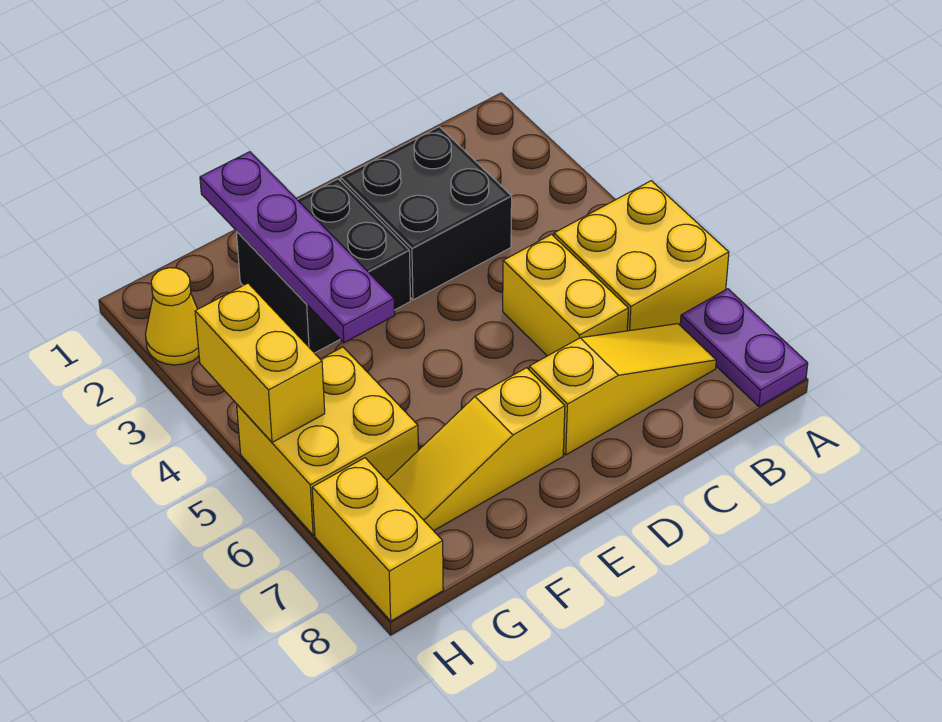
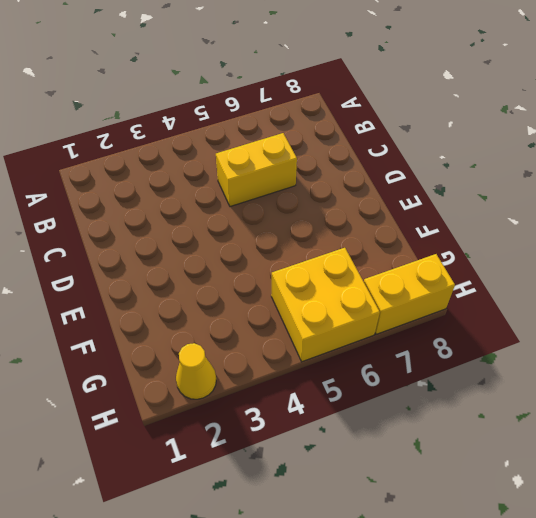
none -> yellow brick A5:B6 level 1
none -> purple plate A7:A8 level 1
none -> yellow slope B7:D7 level 1 top D

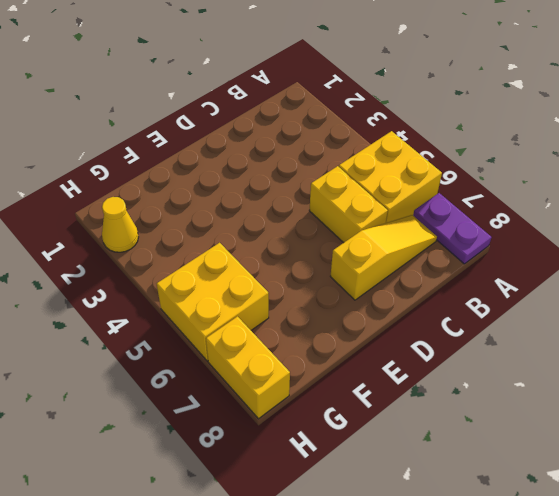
none -> black brick C2:D3 level 1
none -> black brick E2:F3 level 1
none -> yellow slope E7:G7 level 1 top E

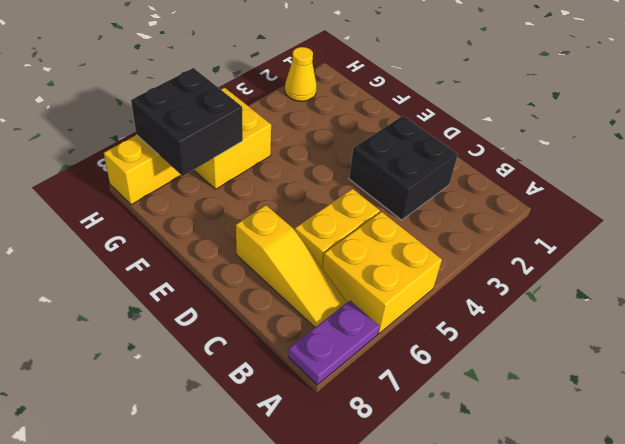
black brick G6:H7 level 2 -> black brick E2:F3 level 1
none -> yellow slope E7:G7 level 1 top E
none -> purple plate F1:F4 level 2
none -> yellow brick H4:H5 level 2

